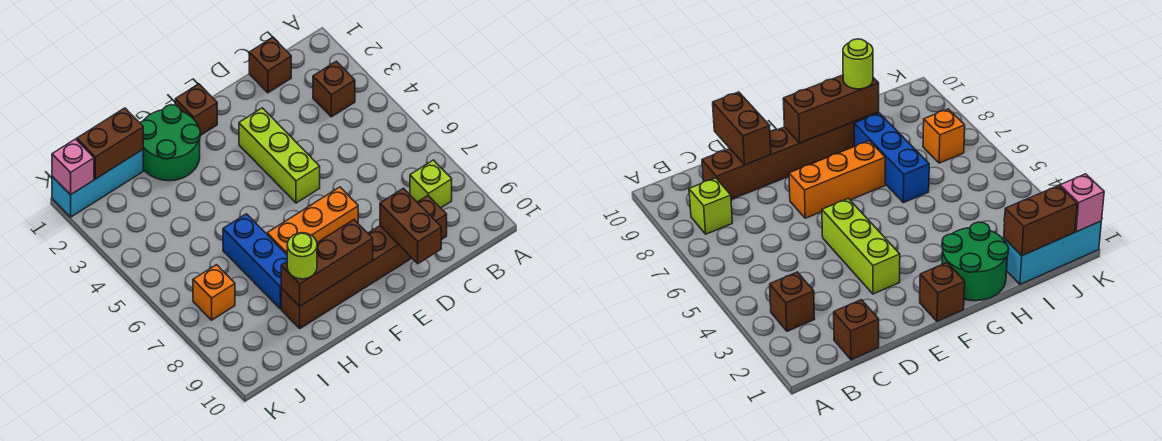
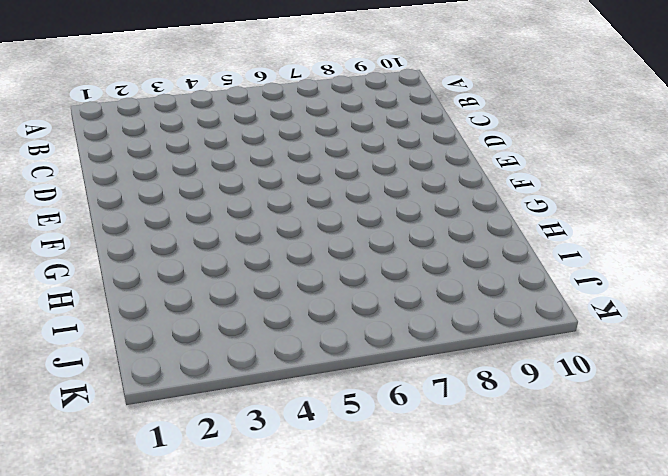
none -> brown brick B3 level 1
none -> lime brick B8 level 1
none -> brown brick C1 level 1

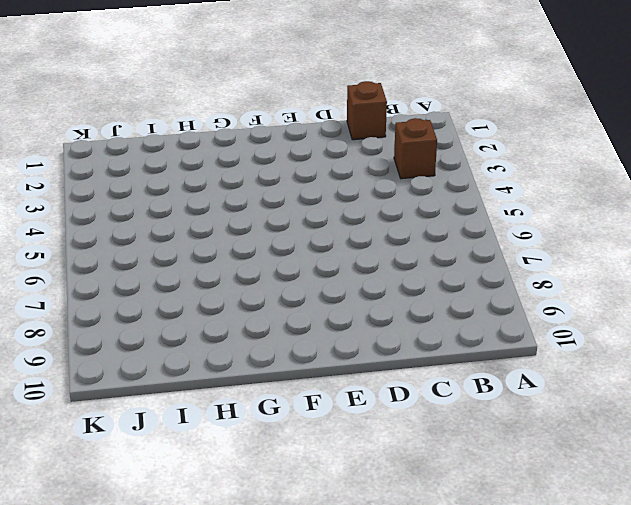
none -> lime brick B8 level 1
none -> brown brick C9:H9 level 1
none -> lime brick E3:E5 level 1

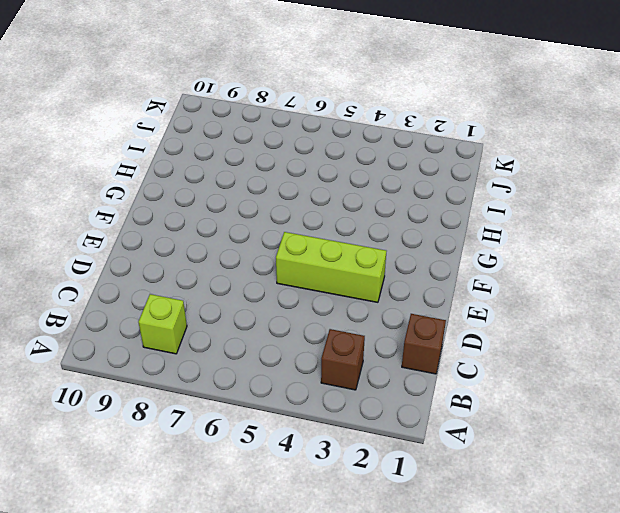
none -> brown brick C9:H9 level 1
none -> orange brick E7:G7 level 1
none -> brown brick F1 level 1

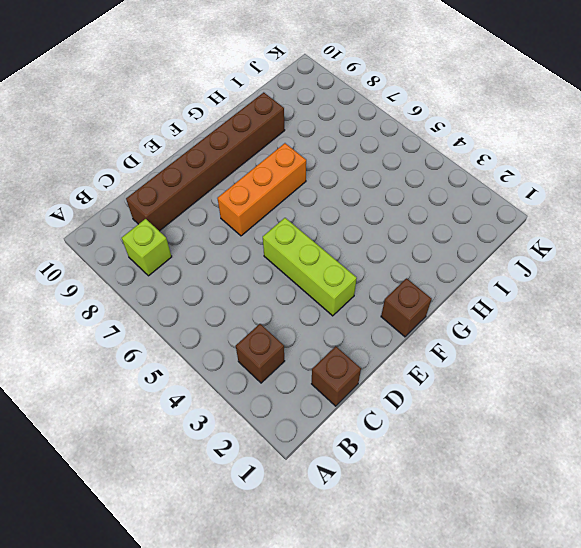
none -> green round brick G1:H2 level 1
none -> blue brick H6:H8 level 1
none -> cyan brick I1:K1 level 1

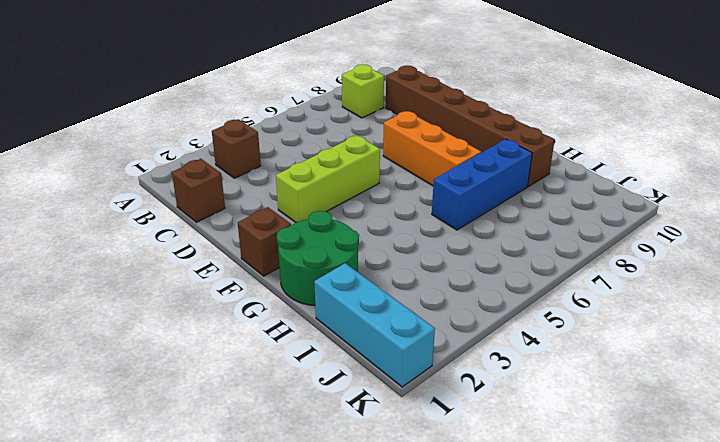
none -> orange brick J7 level 1
none -> brown brick D9:D10 level 2
none -> brown brick F9:H9 level 2

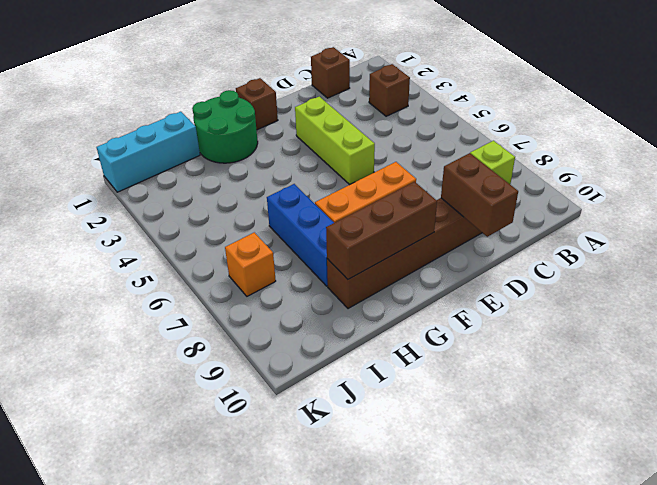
none -> brown brick I1:J1 level 2
none -> pink brick K1 level 2
none -> lime round brick H9 level 3

